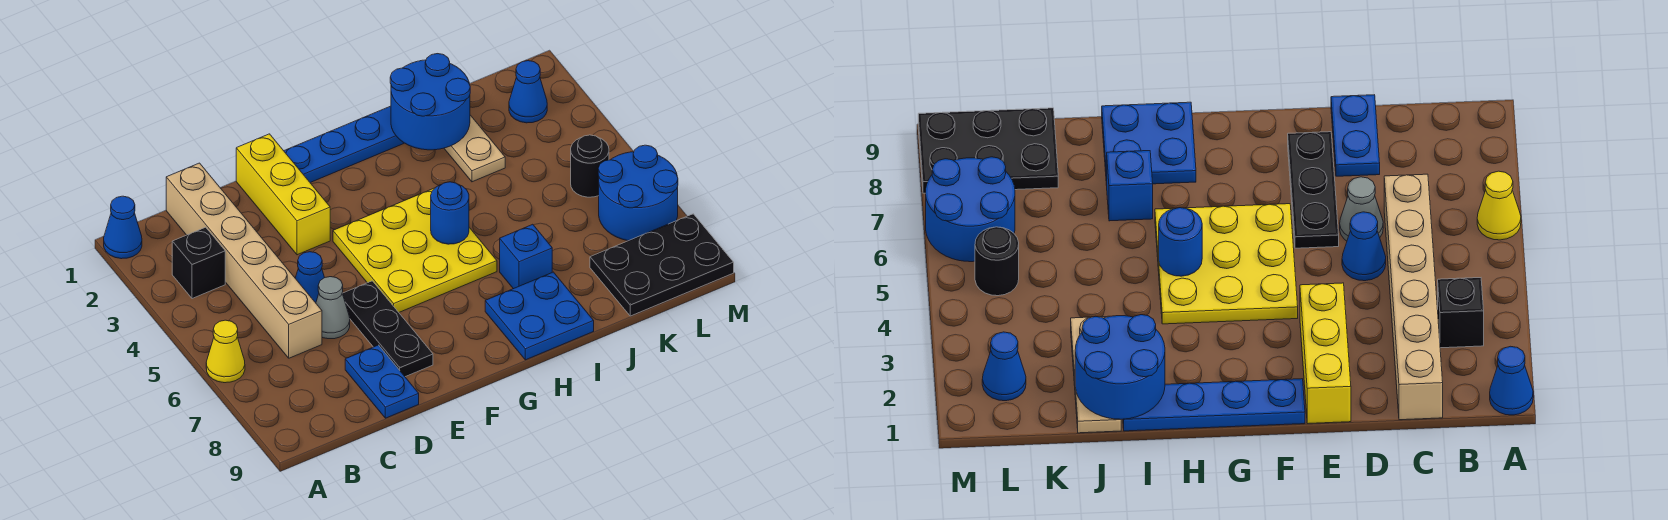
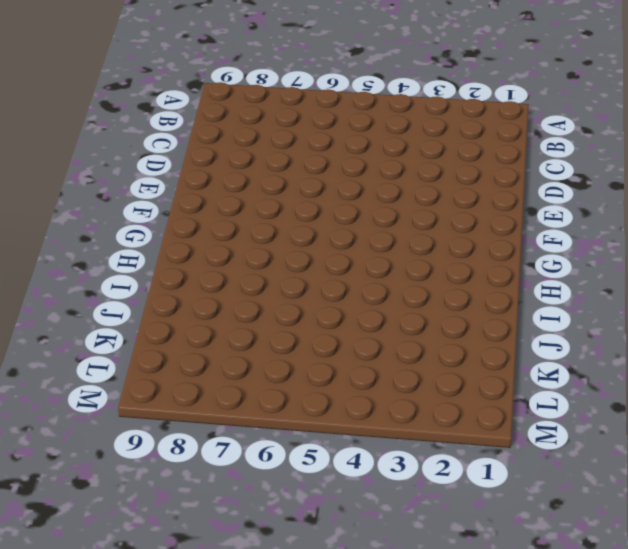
none -> blue cone A1 level 1
none -> yellow cone A6 level 1
none -> black brick B3 level 1

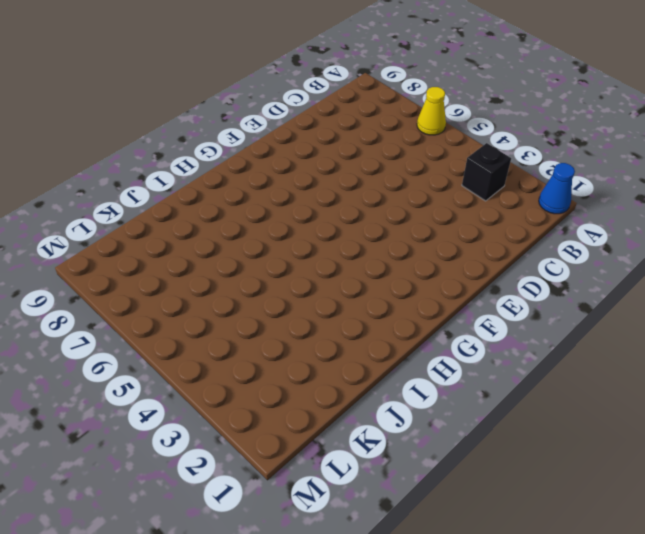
none -> tan brick C1:C6 level 1
none -> blue cone D5 level 1
none -> grey cone D6 level 1

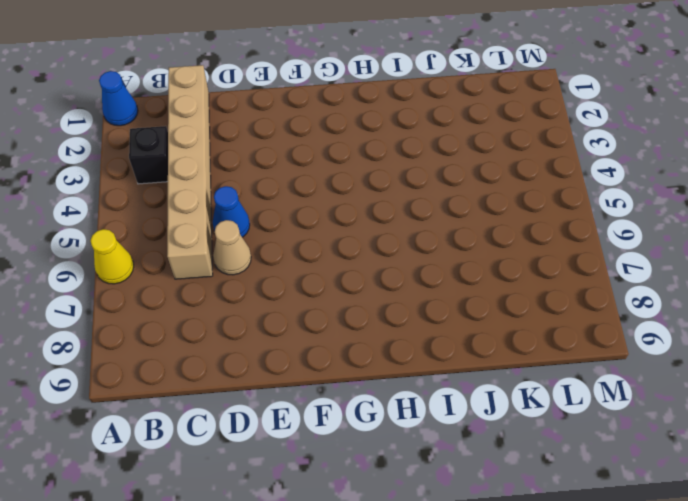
tan cone D6 level 1 -> grey cone D6 level 1
none -> blue plate D8:D9 level 1
none -> yellow brick E1:E3 level 1
none -> black plate E6:E8 level 1

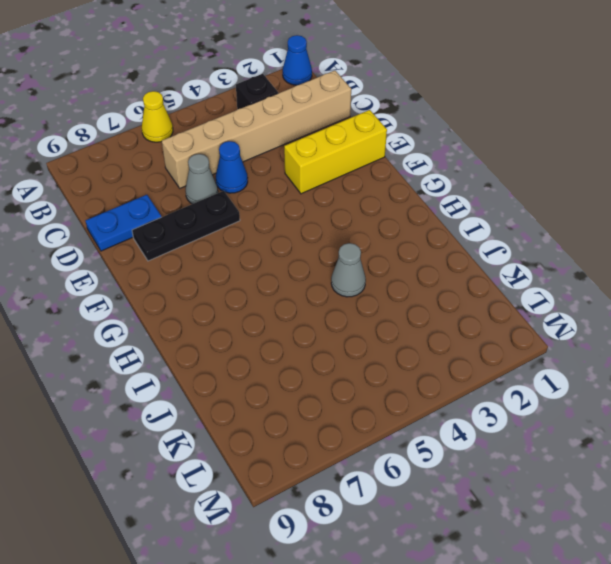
grey cone I4 level 1 -> none
none -> blue plate F1:I1 level 1
none -> yellow plate F4:H6 level 1
none -> blue plate H8:I9 level 1

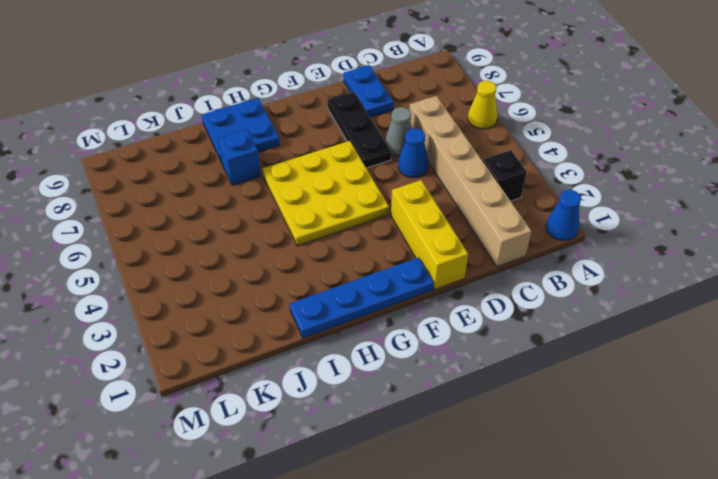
none -> tan plate J1:J3 level 1
none -> black plate K8:M9 level 1
none -> blue cone L2 level 1

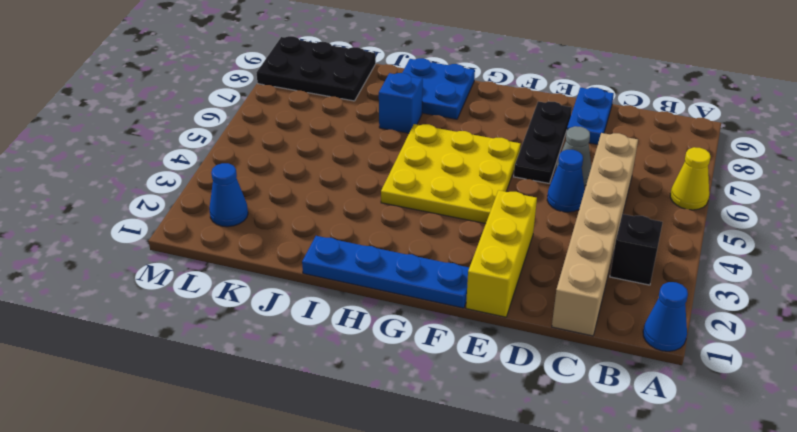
none -> tan plate J1:J3 level 1
none -> black round brick L5 level 1
none -> blue round brick L6:M7 level 1

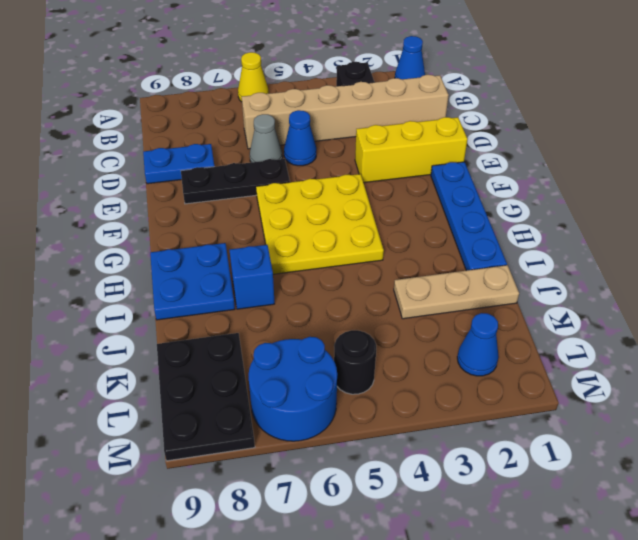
none -> blue round brick H5 level 2
none -> blue round brick I1:J2 level 2

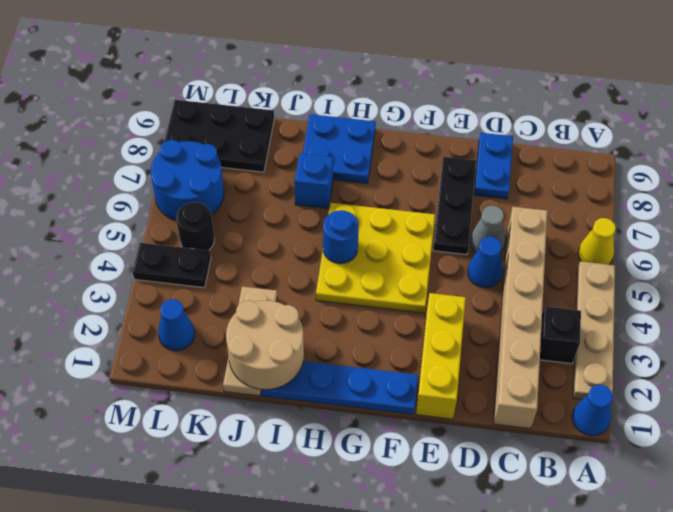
tan plate A2:A5 level 1 -> none
tan round brick I1:J2 level 2 -> blue round brick I1:J2 level 2
black plate L4:M4 level 1 -> none

